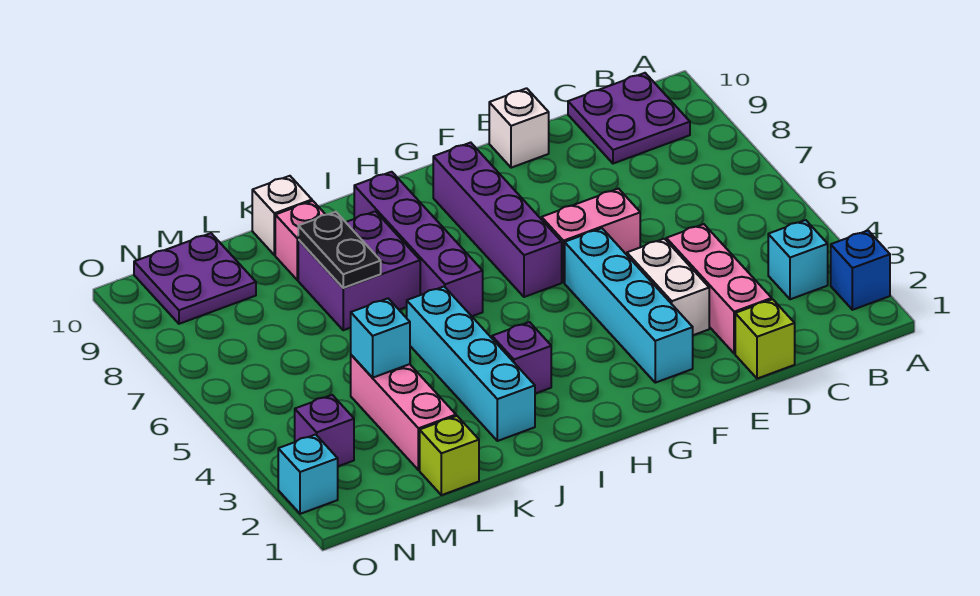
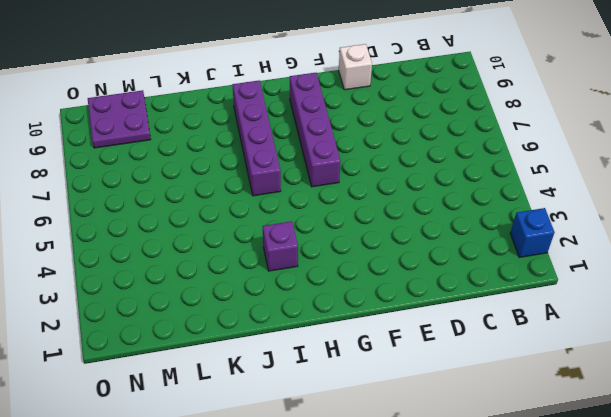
none -> cyan brick B3 level 1
none -> purple plate B9:C10 level 1
none -> lime brick D1 level 1

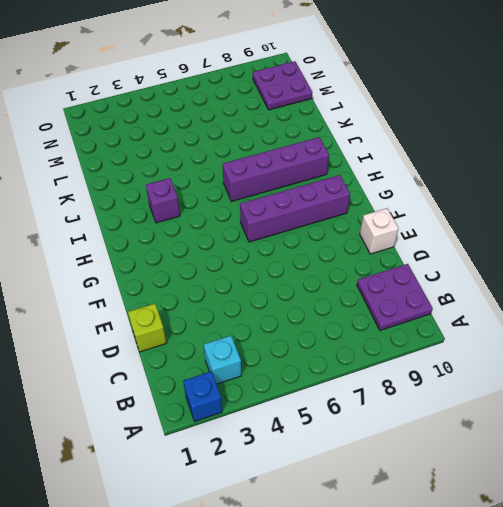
none -> pink brick D2:D4 level 1
none -> white brick E3:E4 level 1
none -> pink brick E6:F6 level 1

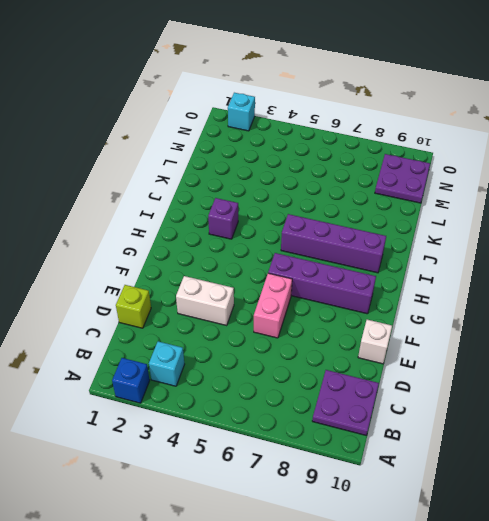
none -> pink brick D2:D4 level 1
none -> cyan brick F2:F5 level 1
none -> cyan brick J2:J5 level 1

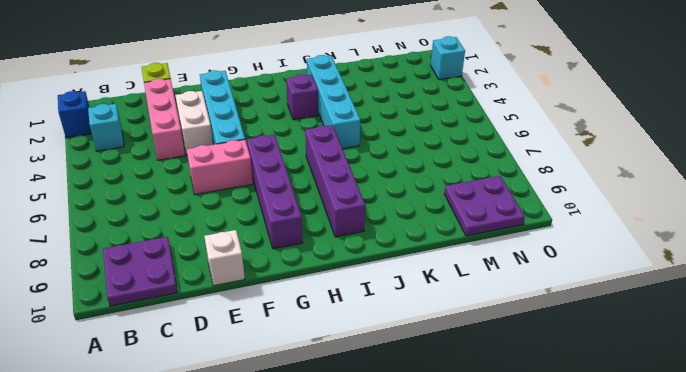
none -> purple brick J7:K8 level 1
none -> pink brick K9 level 1
none -> white brick K10 level 1

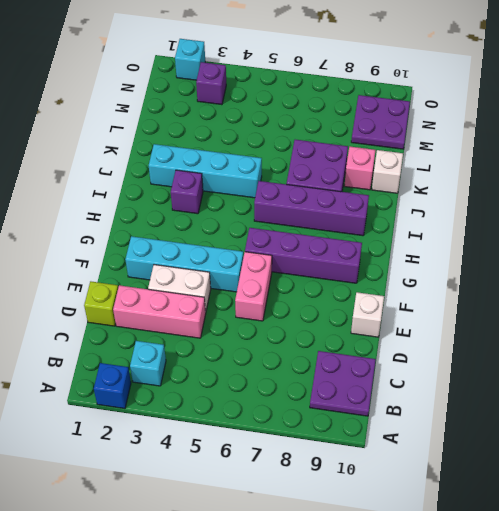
none -> lime brick L1 level 1
none -> pink brick L2:L4 level 1
none -> black plate K7:K8 level 2

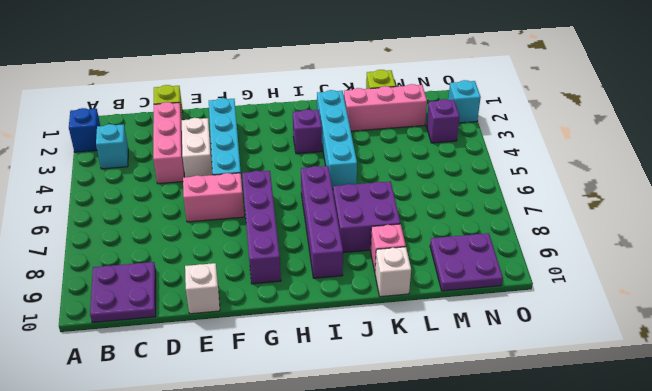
pink brick K2:M2 level 1 -> pink brick L2:L4 level 1
none -> black plate K7:K8 level 2
none -> cyan brick L4 level 2

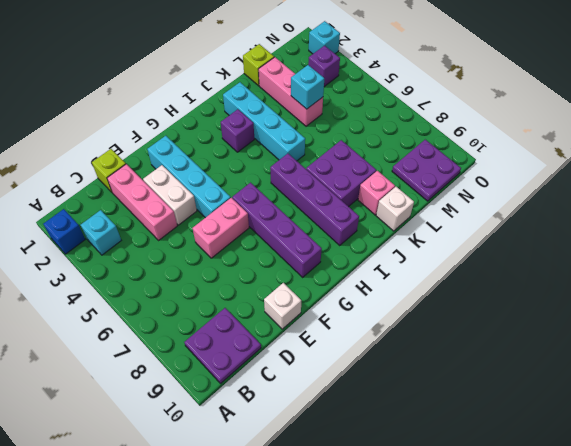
none -> black plate K7:K8 level 2

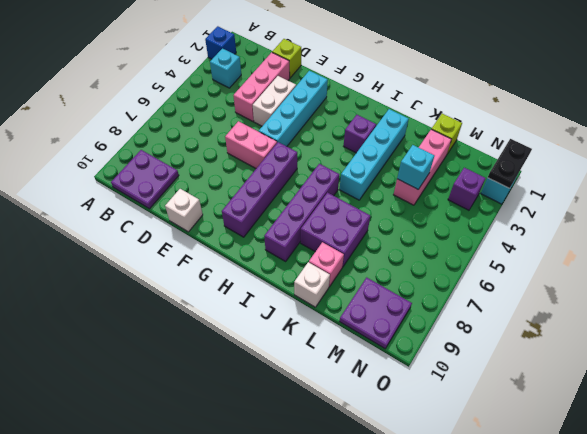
black plate O1:O2 level 2 -> black plate K7:K8 level 2

